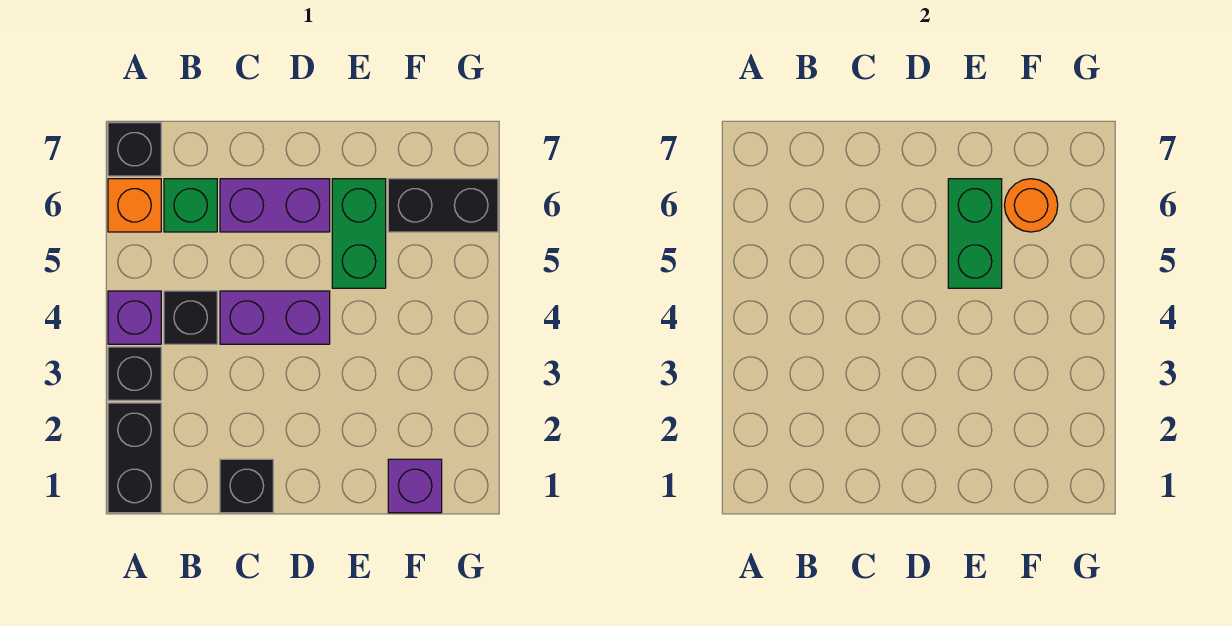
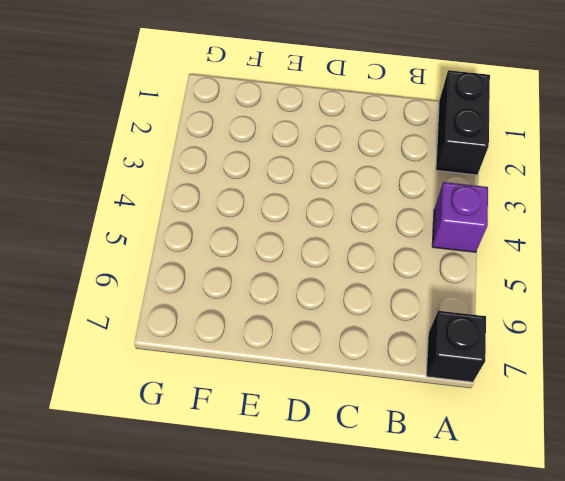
none -> black brick A3 level 1
none -> orange brick A6 level 1
none -> black brick B4 level 1

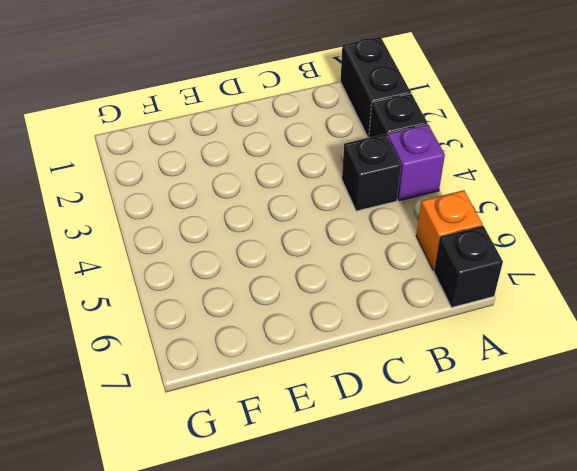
none -> green brick B6 level 1
none -> black brick C1 level 1
none -> purple brick C4:D4 level 1

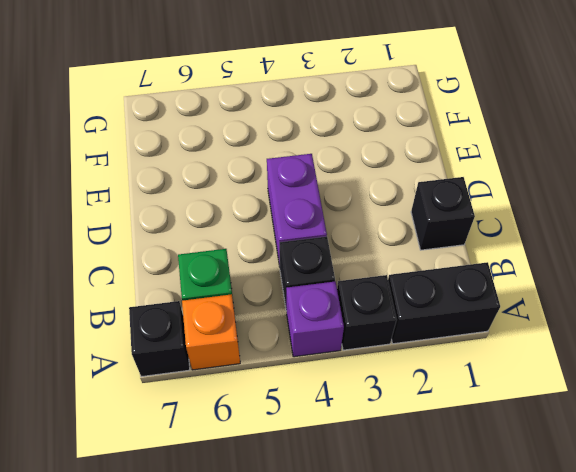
none -> purple brick C6:D6 level 1
none -> green brick E5:E6 level 1
none -> purple brick F1 level 1

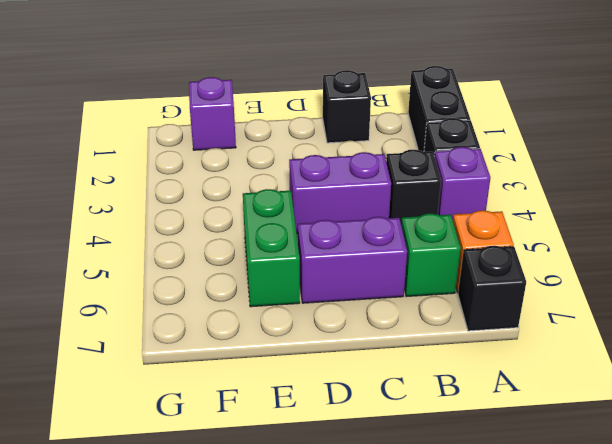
none -> black brick F6:G6 level 1
none -> green brick E5:E6 level 2
none -> orange round brick F6 level 2

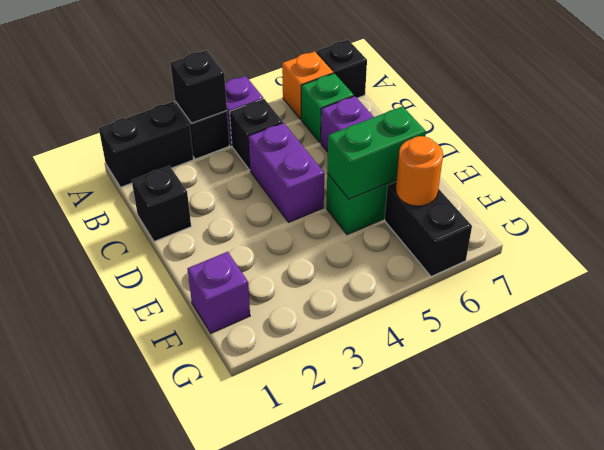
black brick A3 level 2 -> none

